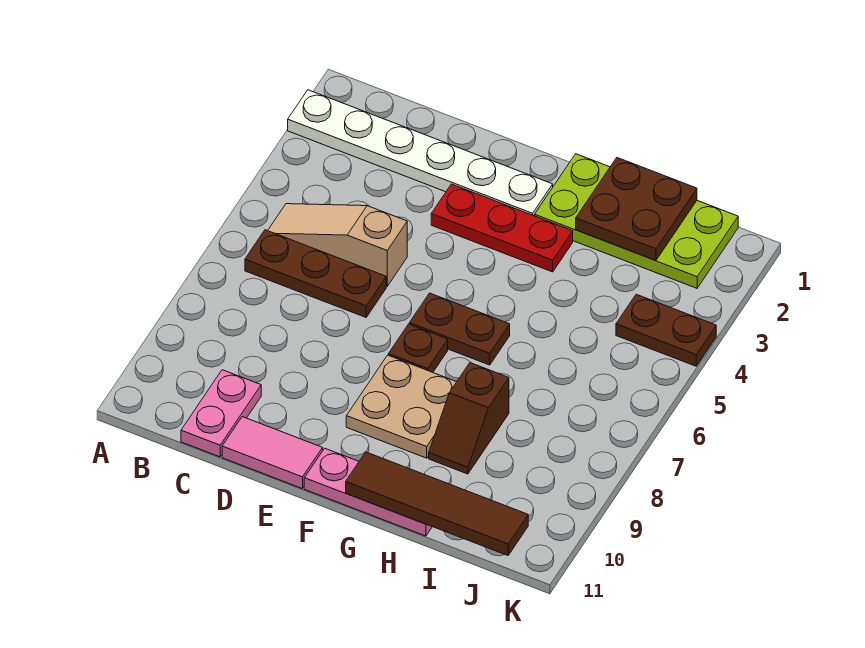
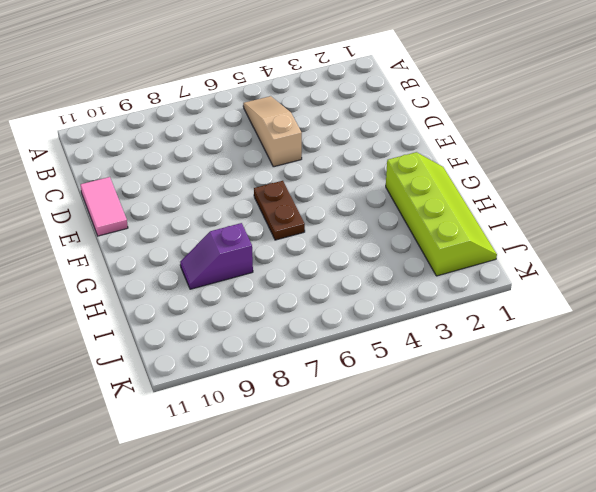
lime slope G1:J2 level 1 top 2 -> lime plate G1:J2 level 1
purple slope H8:H9 level 1 top 8 -> brown slope H8:H9 level 1 top 8
none -> white plate A2:F2 level 1
none -> brown plate B6:D6 level 1
none -> pink plate C10:C11 level 1

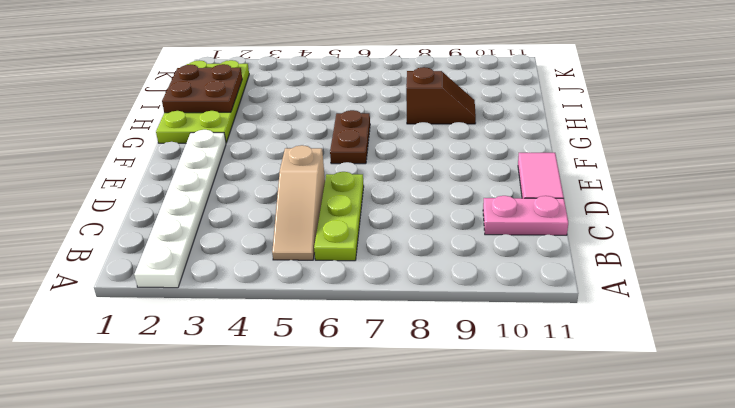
lime plate B6:D6 level 1 -> brown plate B6:D6 level 1
none -> red plate E3:G3 level 1
none -> brown plate F7 level 1
none -> tan plate F8:G9 level 1

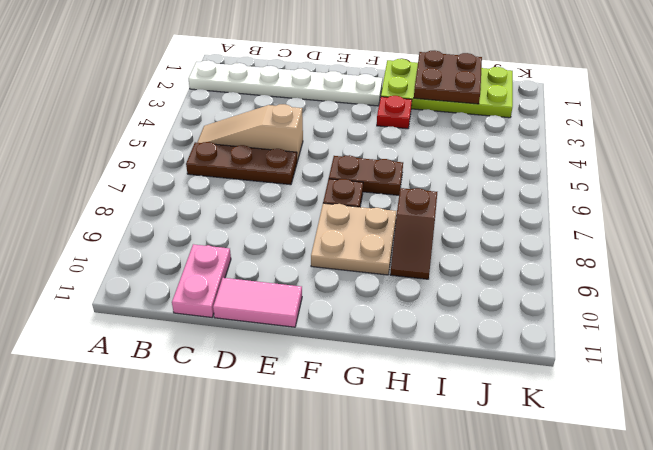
red plate G3 level 1 -> red plate E3:G3 level 1
none -> pink plate F11:H11 level 1
none -> brown plate J4:K4 level 1
none -> brown tile G11:J11 level 2

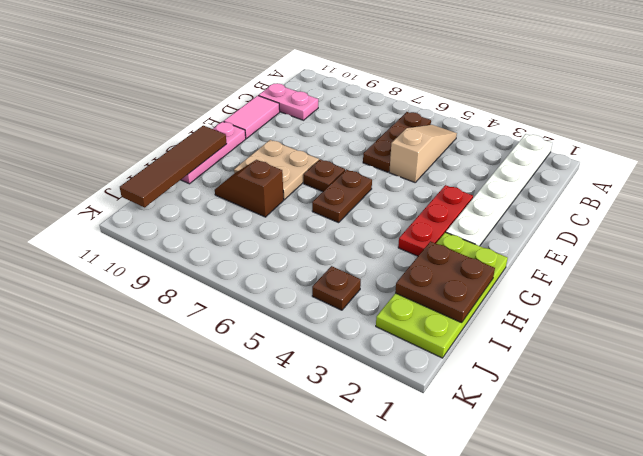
brown plate J4 level 1 -> brown plate J4:K4 level 1

